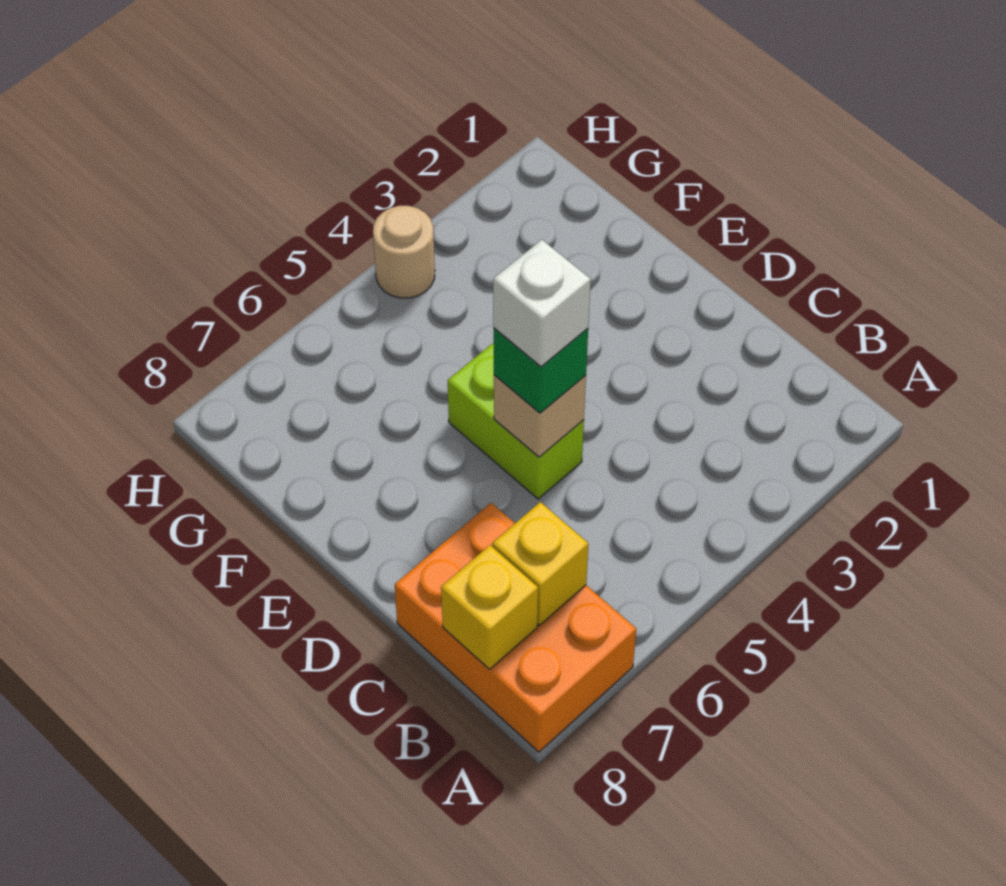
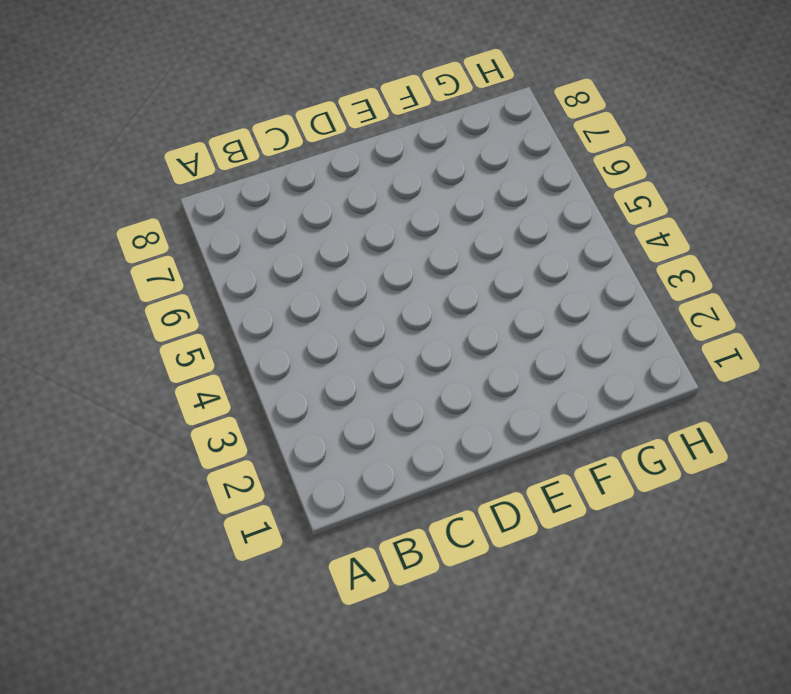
none -> orange brick A7:C8 level 1
none -> lime brick D5:E5 level 1

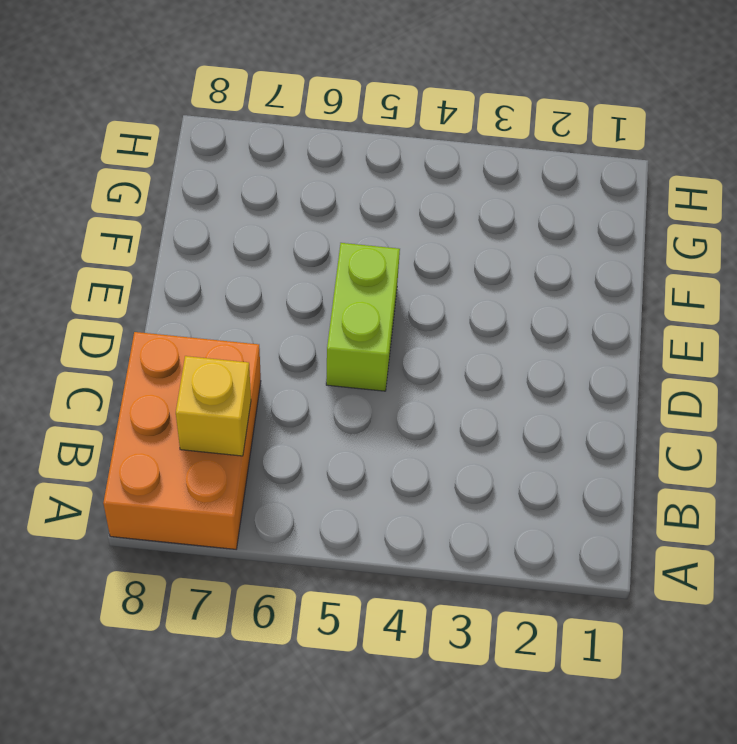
none -> tan round brick H4 level 1
none -> yellow brick B8 level 2

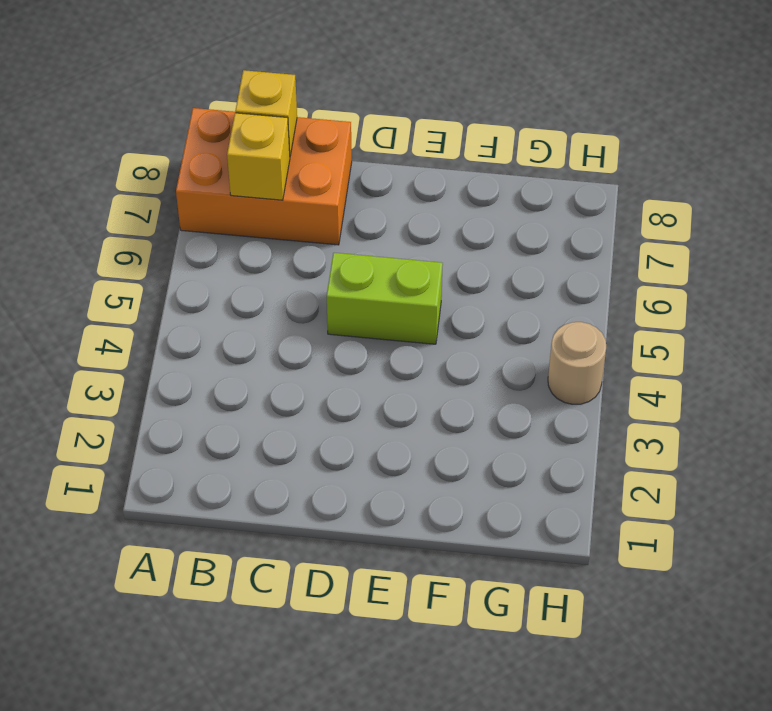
none -> tan brick D5 level 2
none -> green brick D5 level 3

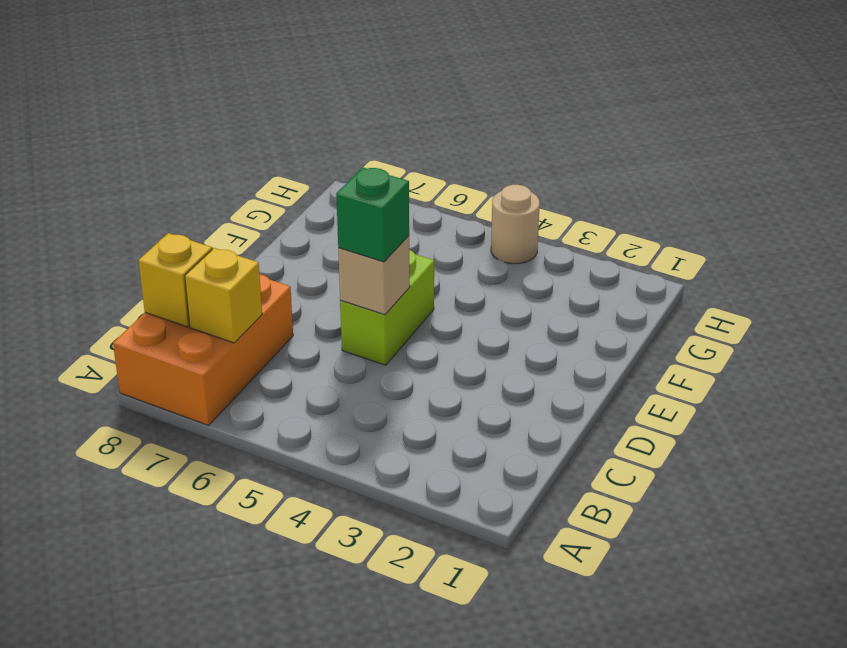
none -> white brick D5 level 4

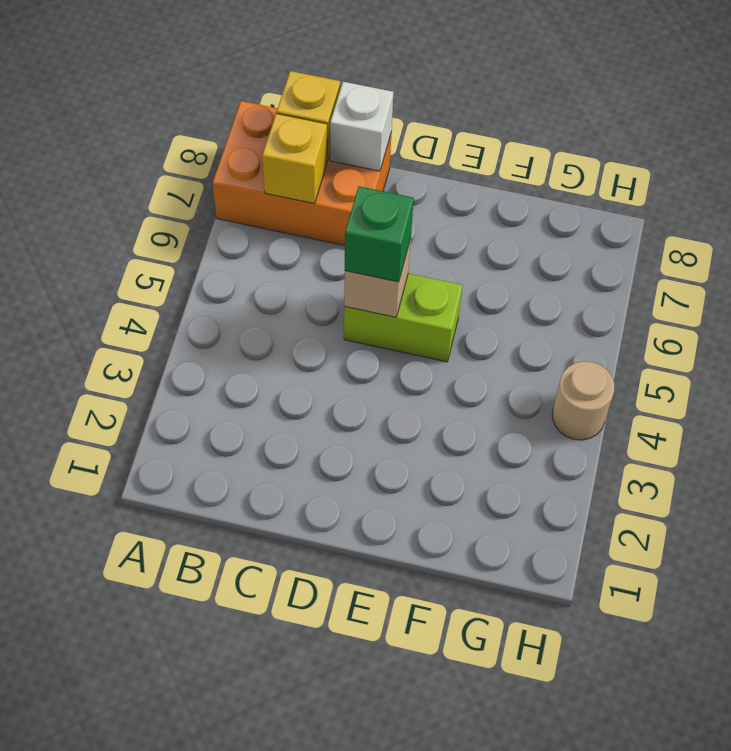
white brick C8 level 2 -> white brick D5 level 4

